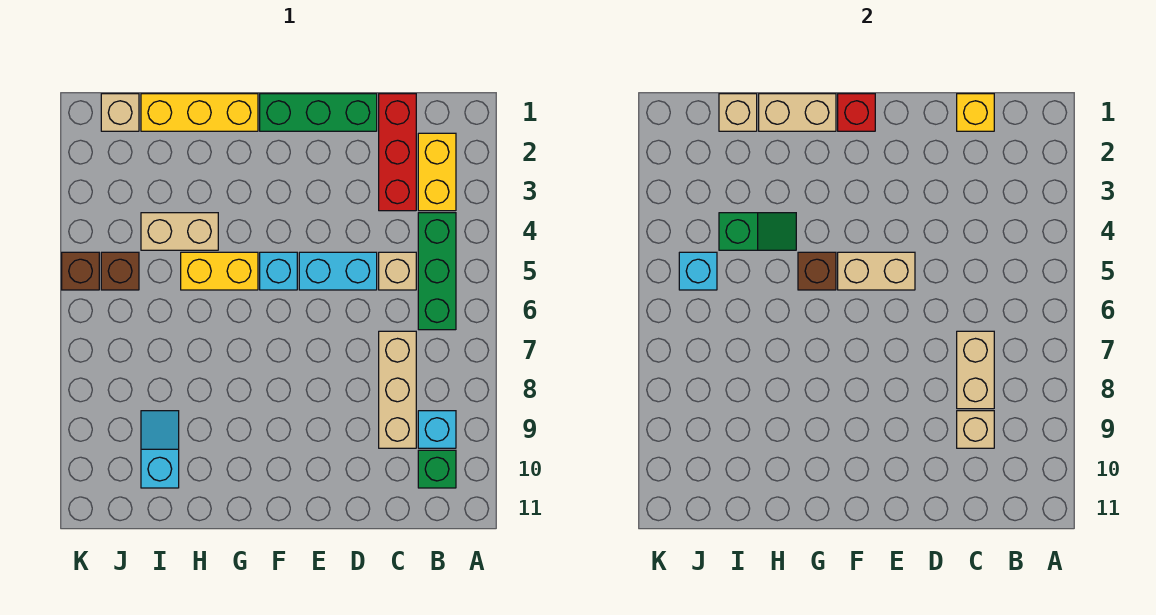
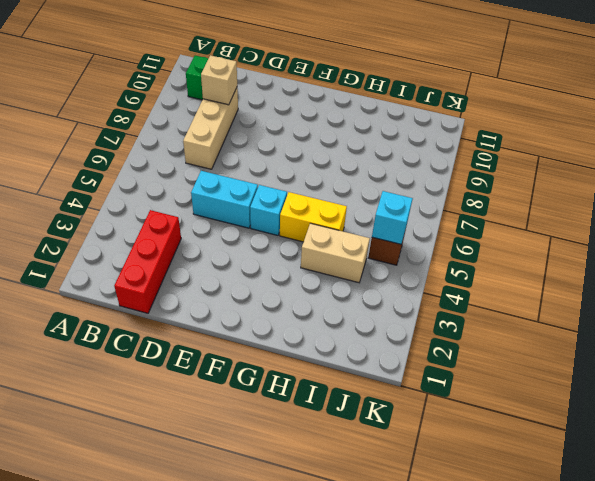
none -> yellow brick B2:B3 level 1
none -> green brick B4:B6 level 1
none -> cyan brick B9 level 1

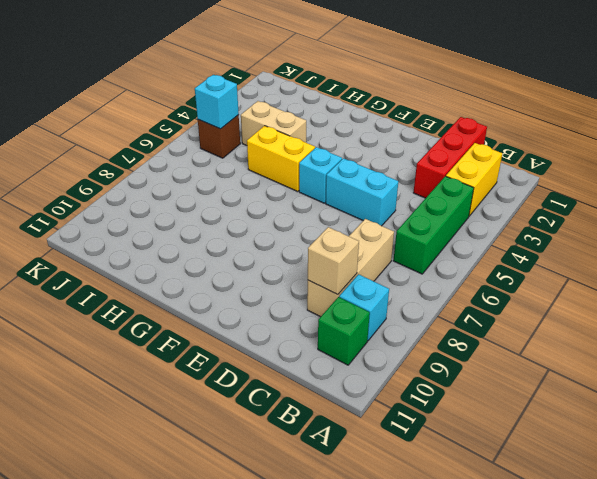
none -> tan brick C5 level 1
none -> green brick D1:F1 level 1
none -> yellow brick G1:I1 level 1

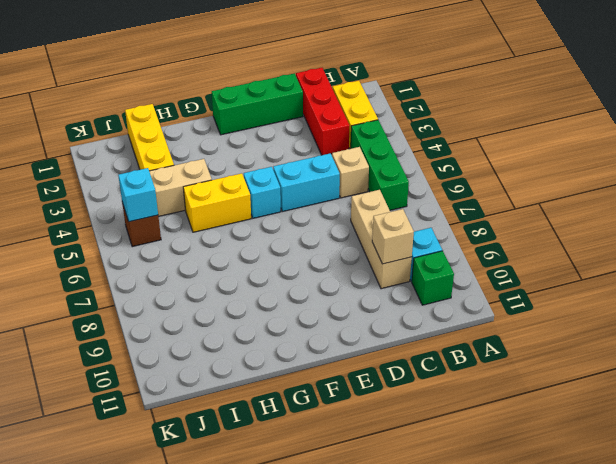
yellow brick I1:I3 level 1 -> yellow brick G1:I1 level 1
none -> cyan slope I9:I10 level 1 top 10
none -> tan brick J1 level 1
none -> brown brick K5 level 1

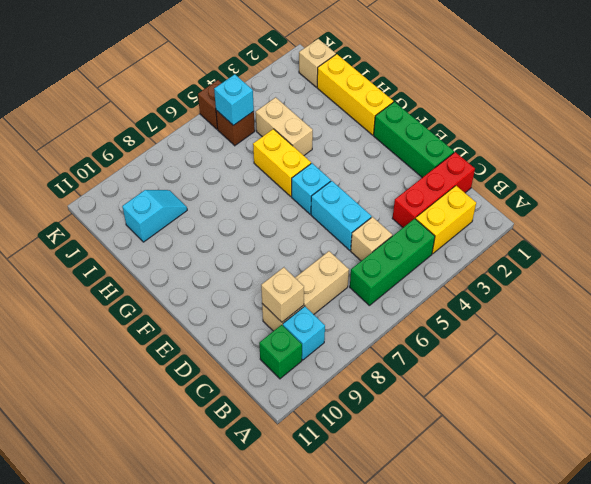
none -> yellow brick C1 level 2
none -> tan brick C7:C8 level 2
none -> tan brick E5:F5 level 2

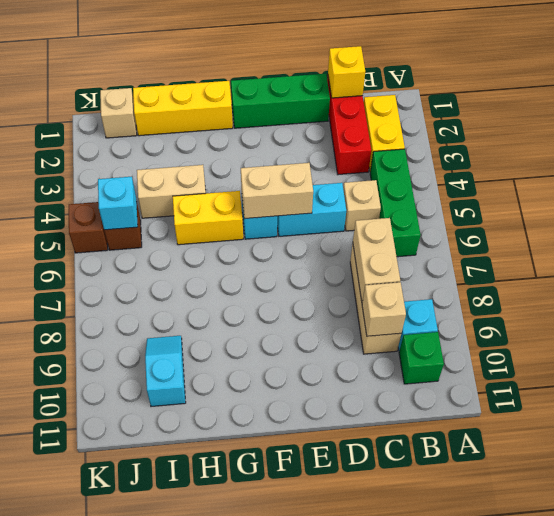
none -> red brick F1 level 2
none -> tan brick G1:H1 level 2
none -> brown brick G5 level 2

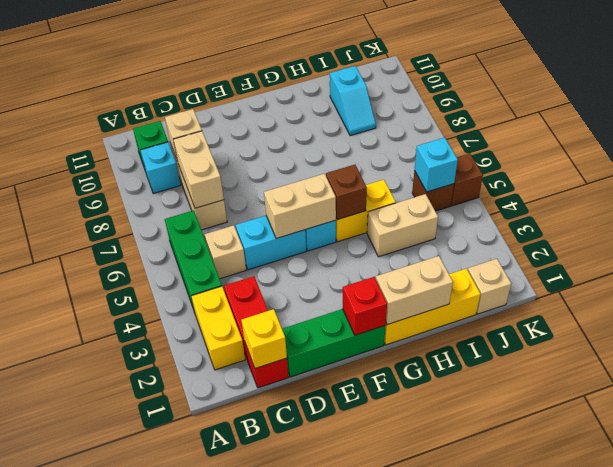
none -> green slope H4:I4 level 2 top I
none -> tan brick I1 level 2

